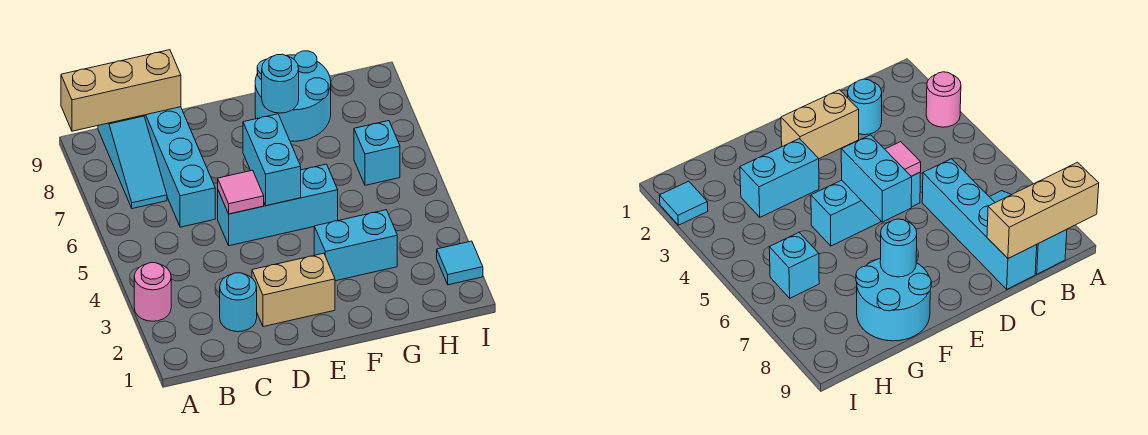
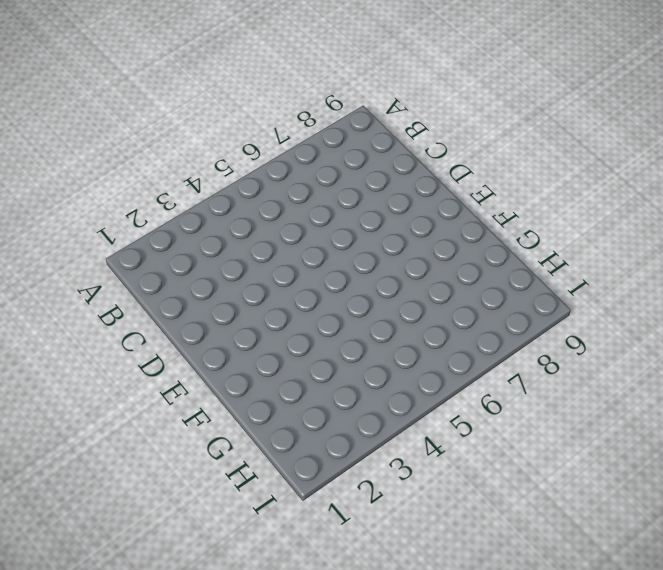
none -> pink round brick A3 level 1
none -> cyan slope B7:B9 level 1 top 9
none -> cyan round brick C2 level 1

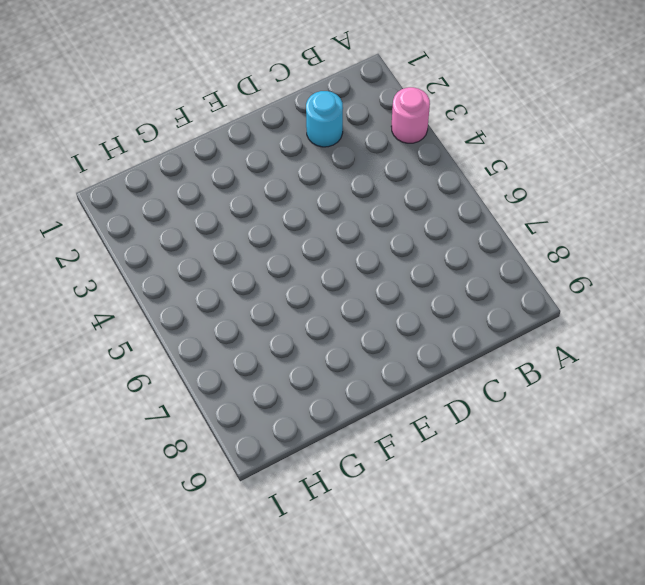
none -> cyan slope B7:B9 level 1 top 9
none -> cyan brick C6:C9 level 1
none -> tan brick D2:E2 level 1

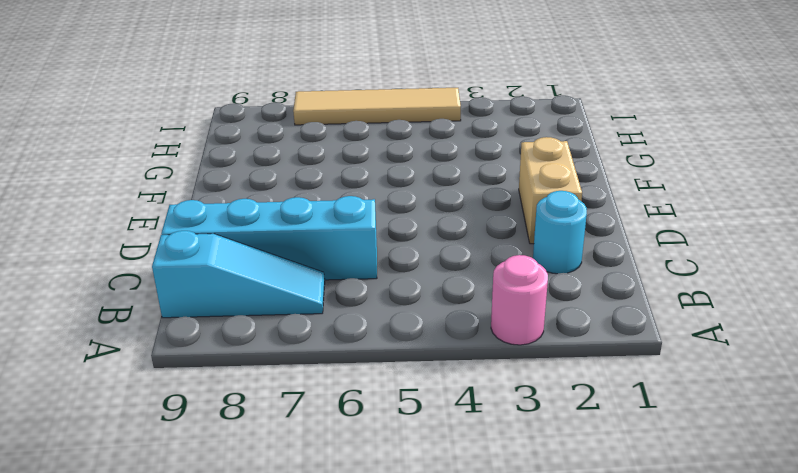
tan tile I4:I7 level 1 -> none
none -> cyan brick D5:F5 level 1
none -> cyan brick F3:G3 level 1
none -> cyan round brick F8:G9 level 1

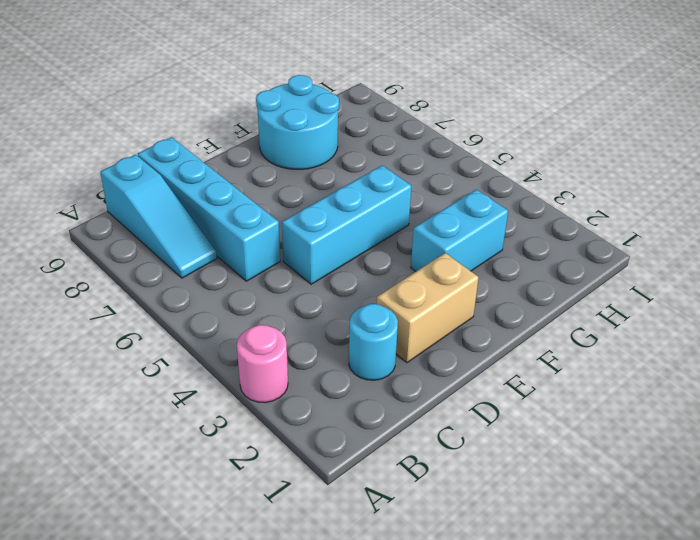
none -> cyan brick H6 level 1
none -> cyan tile I2 level 1
none -> tan brick A9:C9 level 2

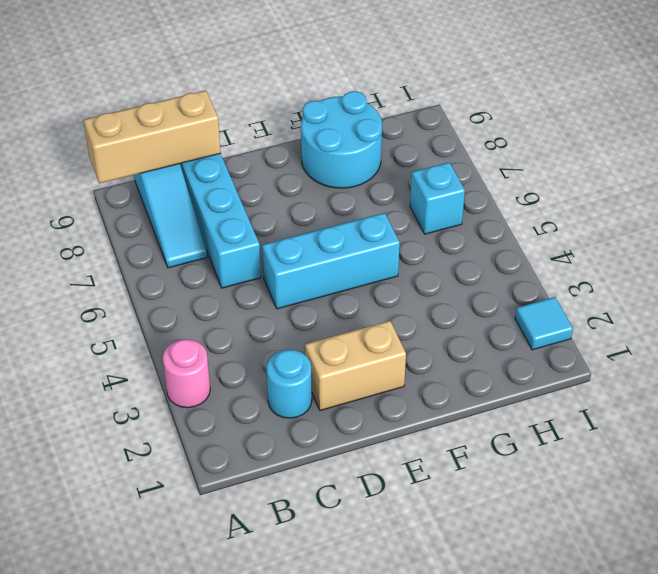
none -> cyan brick F3:G3 level 1
none -> pink tile D5 level 2
none -> cyan brick E5:E6 level 2

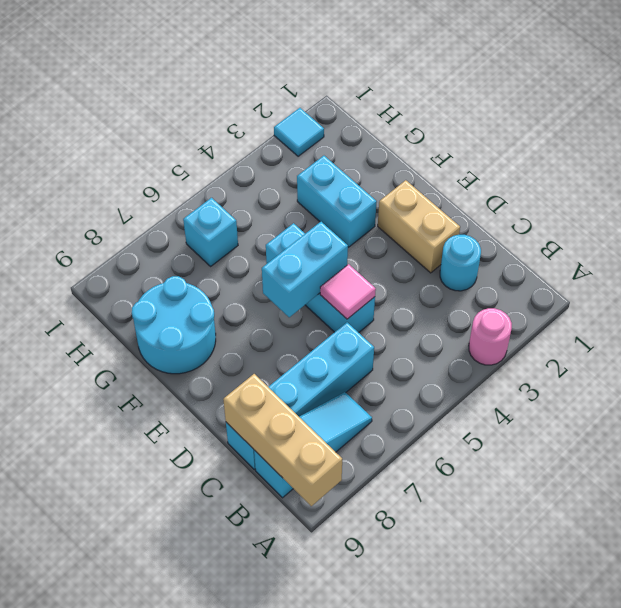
none -> cyan round brick F8 level 2

